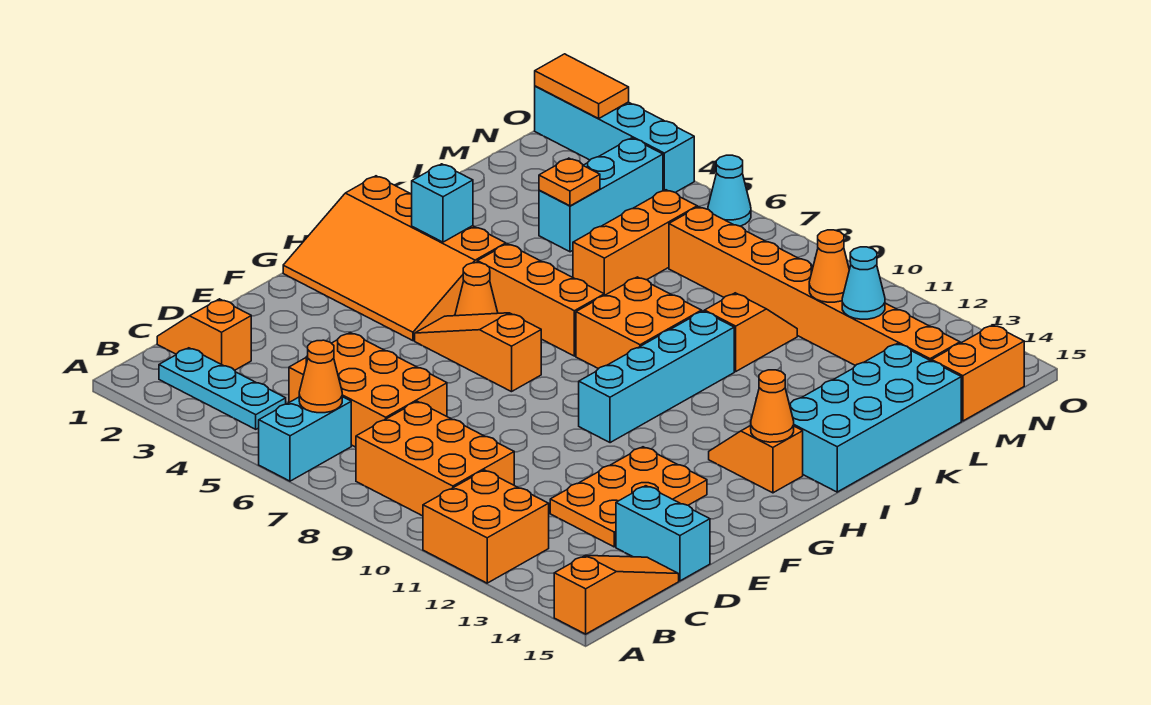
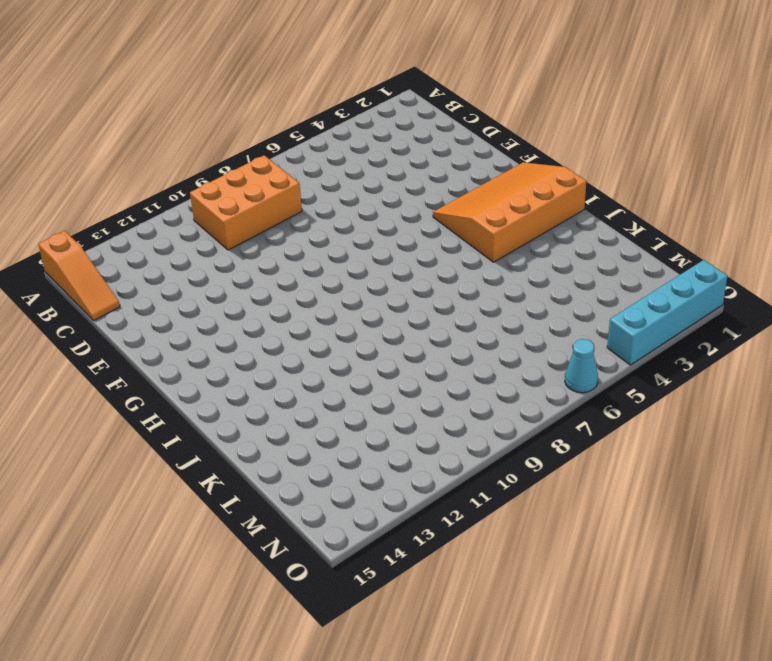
none -> cyan brick A6:B6 level 1
none -> orange brick A11:B12 level 1
none -> cyan plate B2:B4 level 1
none -> orange slope C1:C2 level 1 top 2

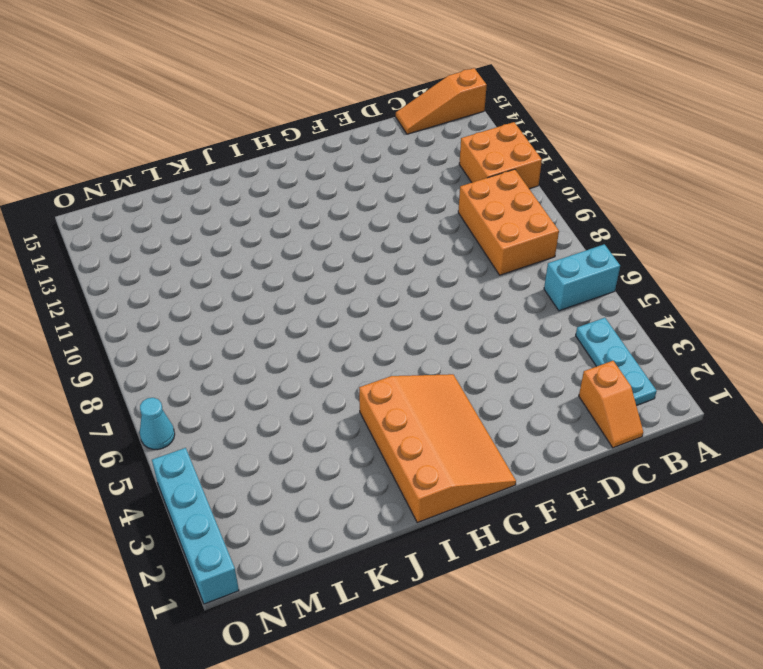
none -> orange brick C5:D7 level 1
none -> orange plate D12:F13 level 1
none -> cyan brick D14:D15 level 1
none -> orange slope G5:G7 level 1 top 7

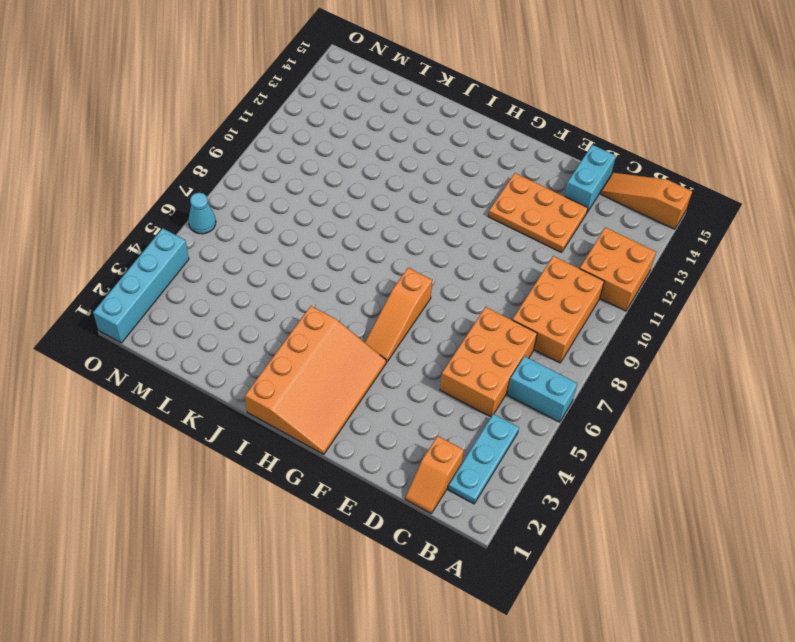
none -> cyan brick G10:J10 level 1
none -> orange cone H5 level 1
none -> orange slope H13:H14 level 1 top 14
none -> orange brick I5:I7 level 1

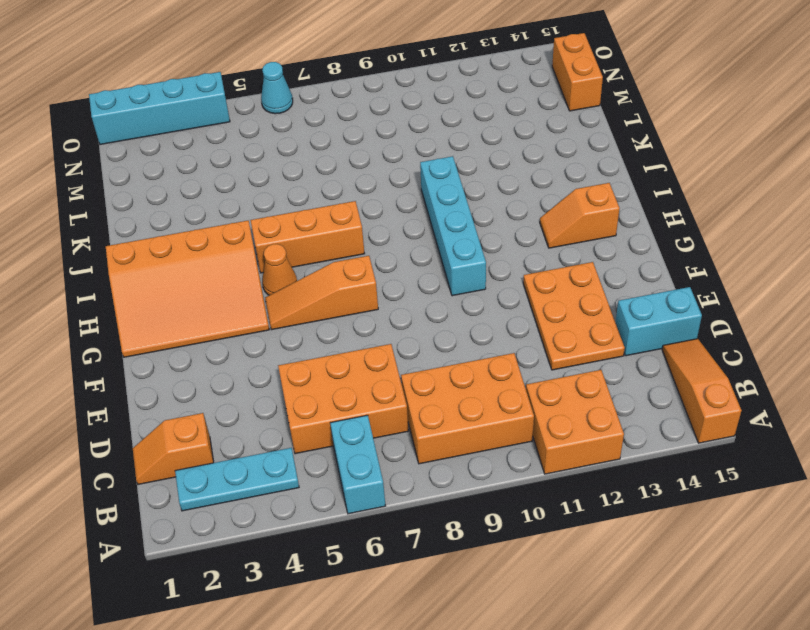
none -> orange brick I8:J9 level 1
none -> cyan brick I14:L15 level 1
none -> orange brick K6:M6 level 1
none -> orange slope K10:L10 level 1 top K

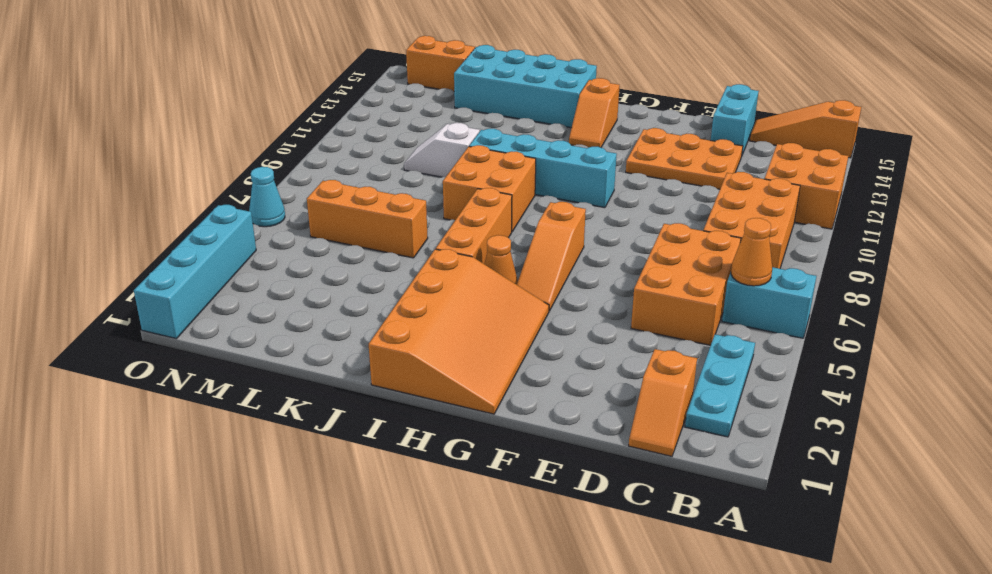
white slope K10:L10 level 1 top K -> orange slope K10:L10 level 1 top K
none -> cyan brick L4:N4 level 1
none -> orange brick M7:M14 level 1
none -> orange cone H14 level 2
none -> cyan brick I3 level 2

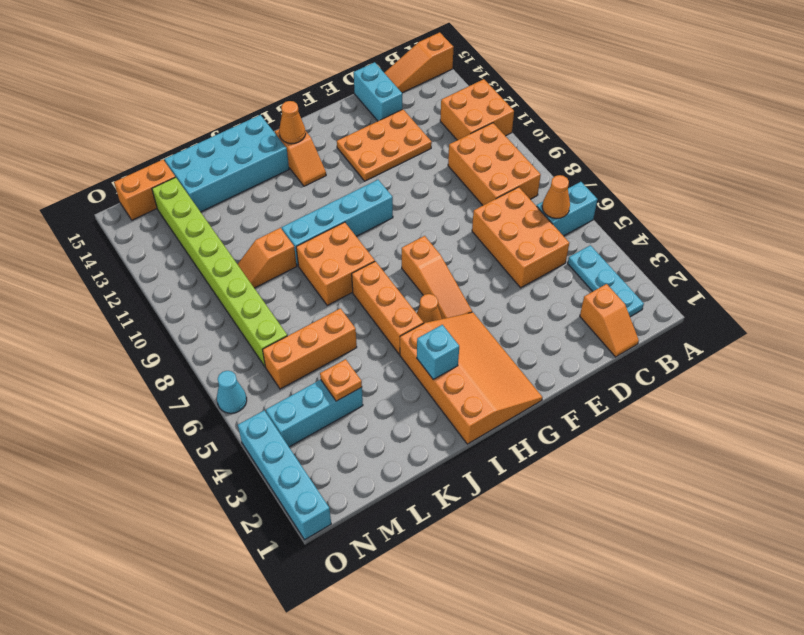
lime brick M7:M14 level 1 -> orange brick M7:M14 level 1
none -> orange cone M11 level 2
none -> cyan cone M12 level 2
none -> orange tile O1:O2 level 2

